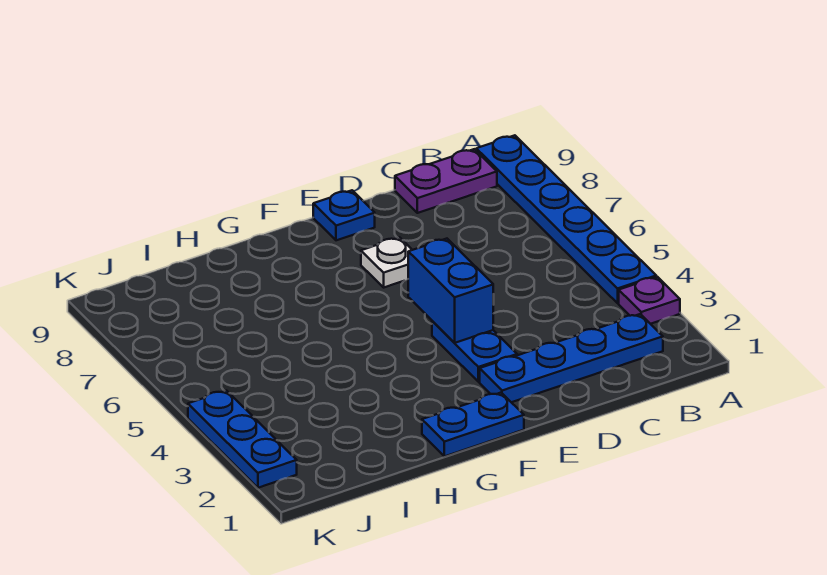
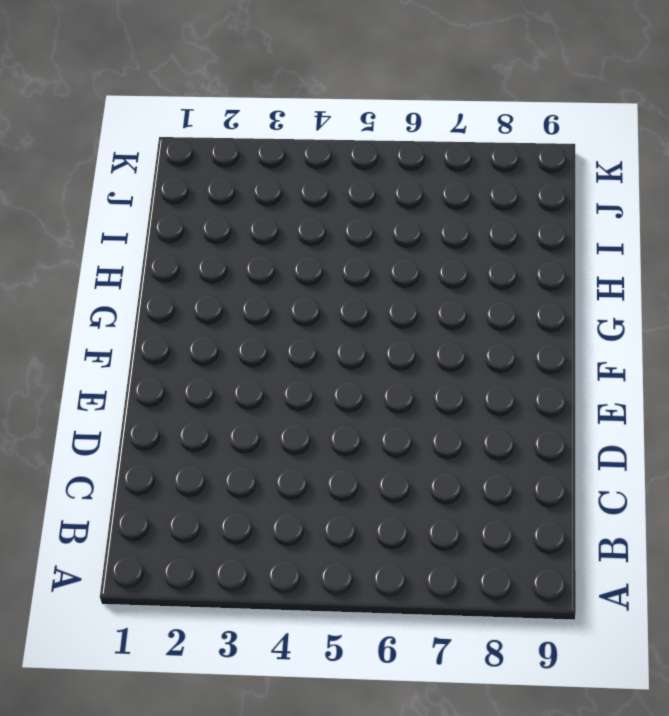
none -> purple plate A3 level 1
none -> blue plate A4:A9 level 1

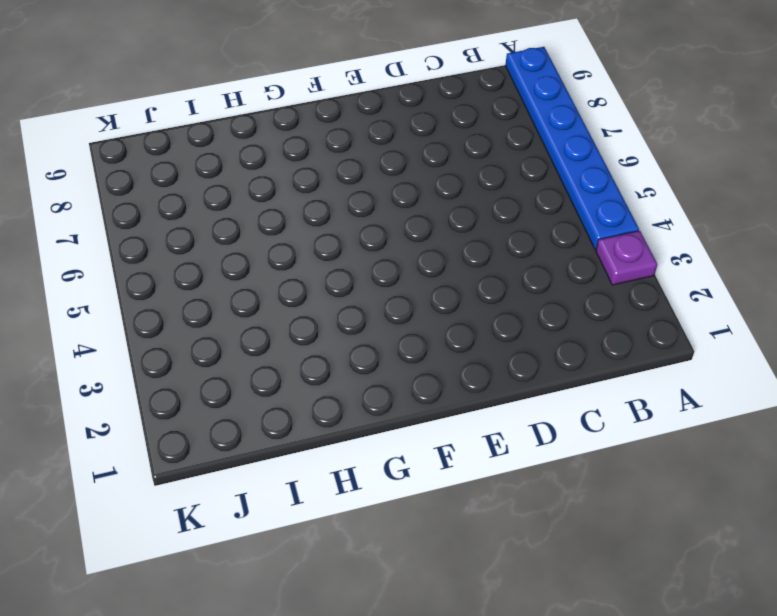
none -> blue plate B2:E2 level 1
none -> purple plate B9:C9 level 1

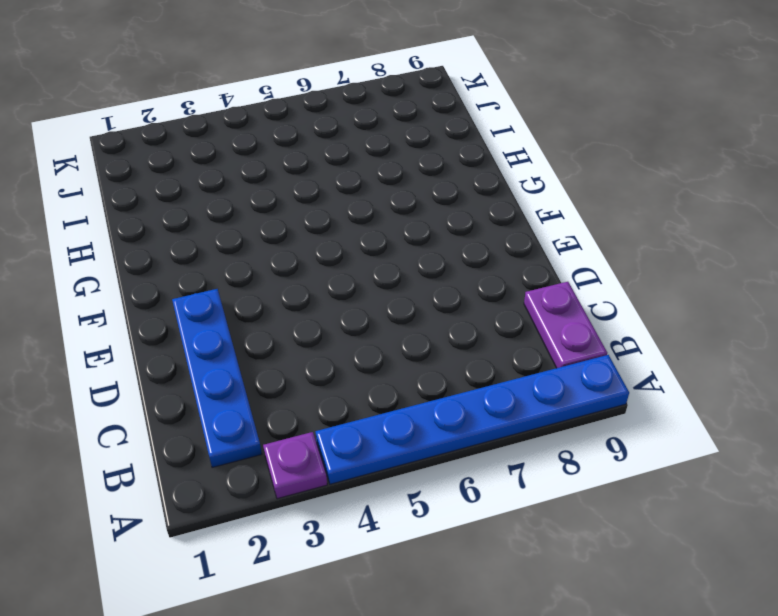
none -> blue plate E3:E4 level 1
none -> white plate E7 level 1

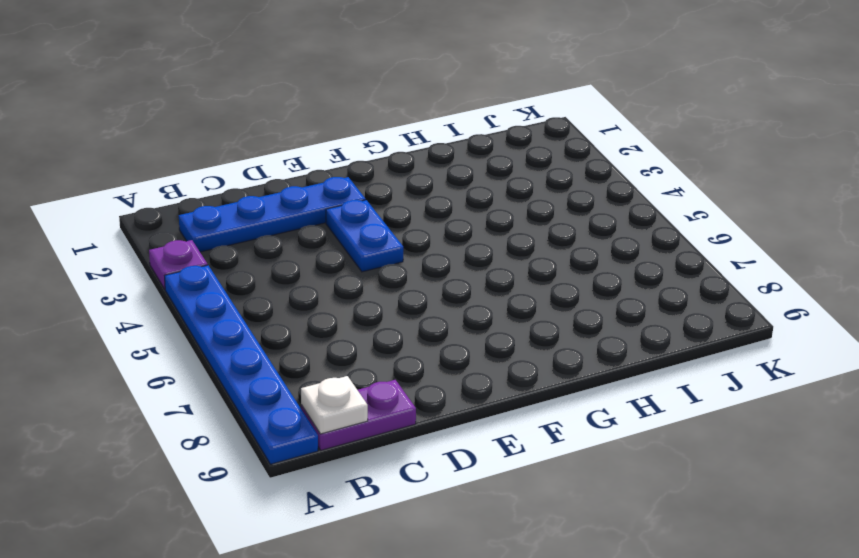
white plate B9 level 2 -> white plate E7 level 1
none -> blue plate E9 level 1
none -> blue plate F1:G1 level 1

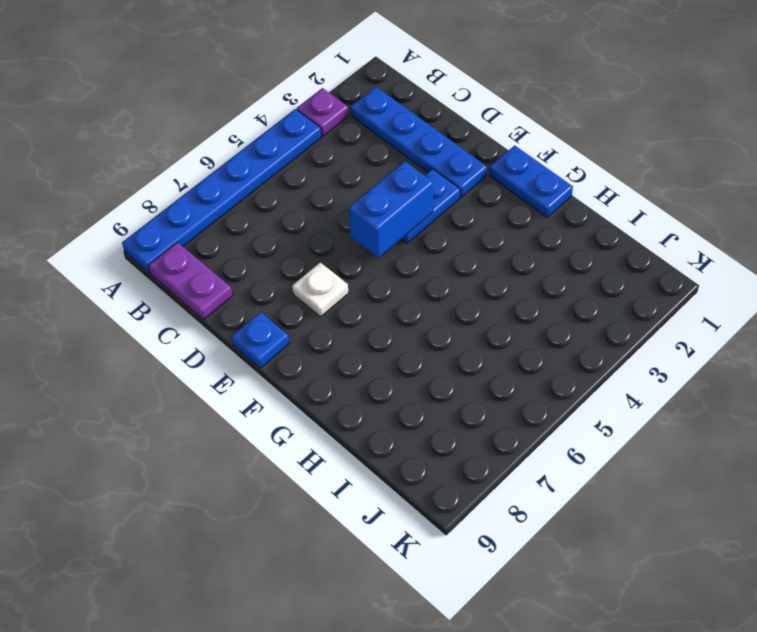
none -> blue plate K2:K4 level 1

